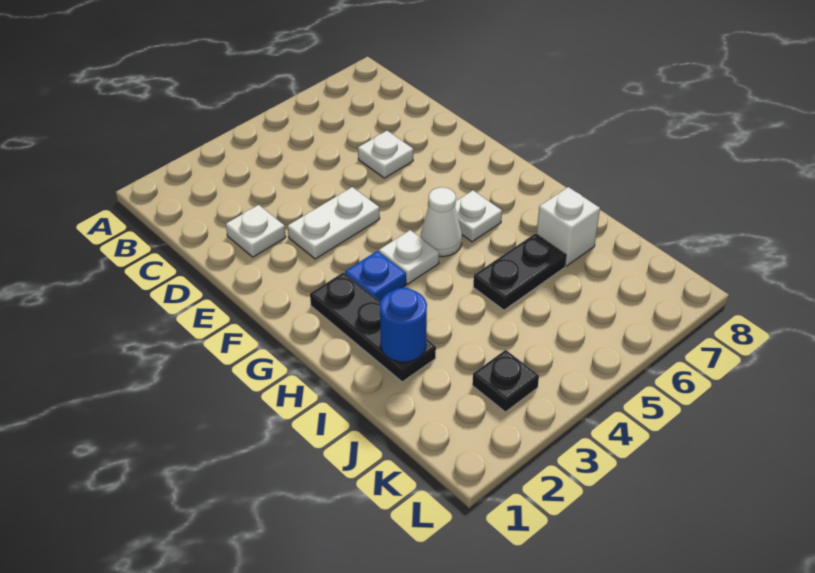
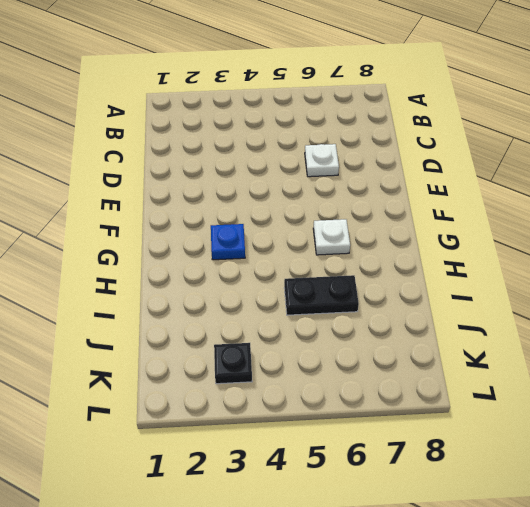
none -> white plate D2 level 1
none -> white plate E3:E4 level 1
none -> black plate G2:I2 level 1

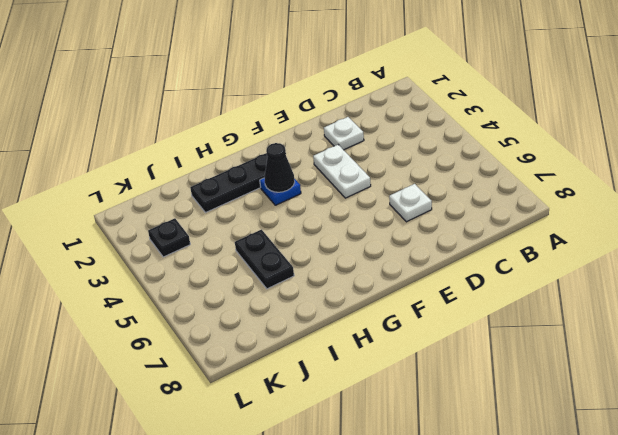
black cone G3 level 2 -> none
none -> white plate G4 level 1
none -> white cone G5 level 1
none -> white plate G6 level 1

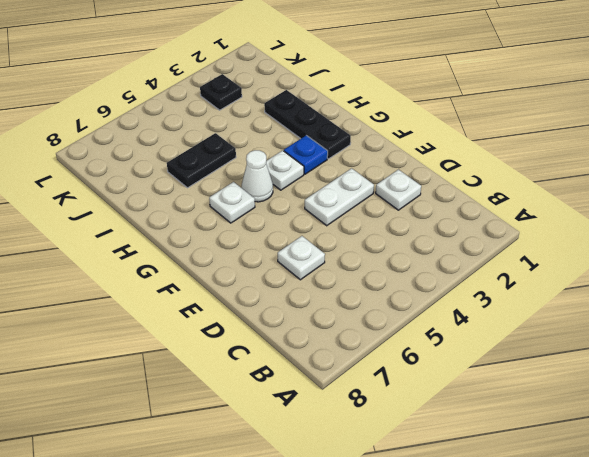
none -> white brick I7 level 1
none -> blue round brick I2 level 2

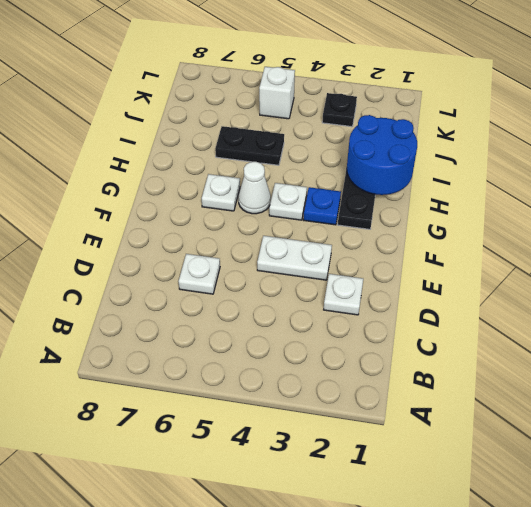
blue round brick H1:I2 level 2 -> blue round brick I2 level 2
white brick K5 level 1 -> white brick I7 level 1

